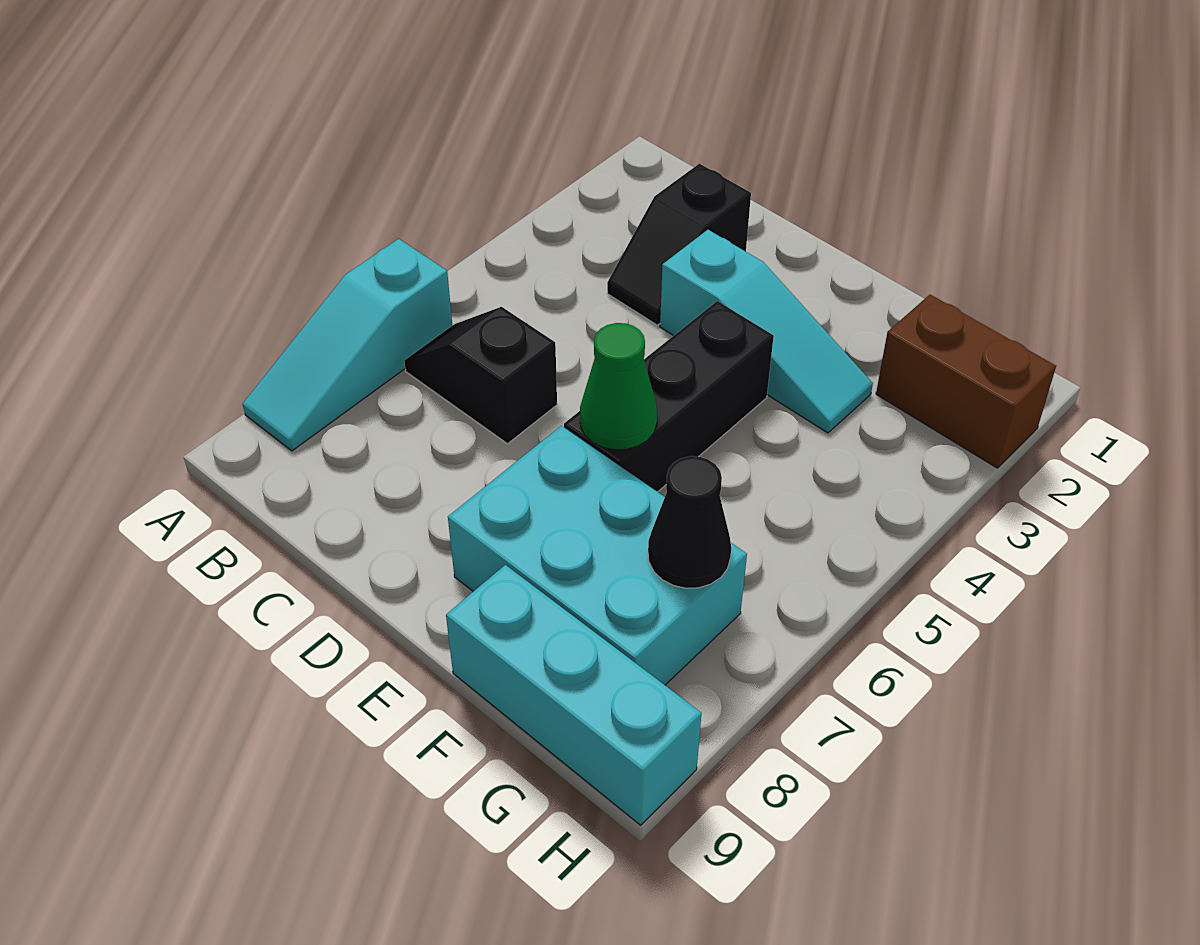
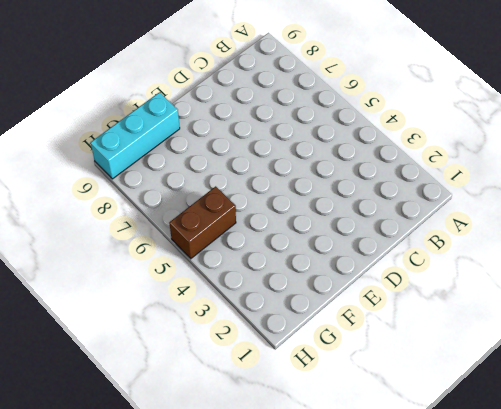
brown brick G5:H5 level 1 -> brown brick G2:H2 level 1
none -> cyan slope A6:A8 level 1 top 6
none -> black slope B6:C6 level 1 top C

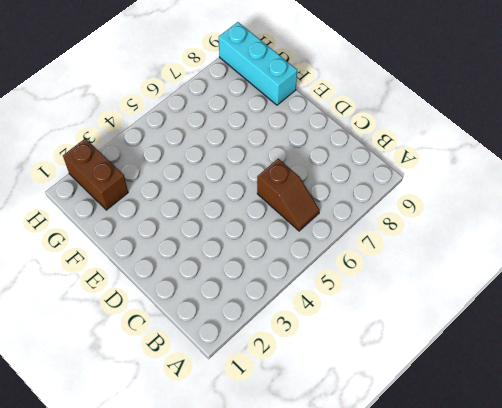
brown slope B6:C6 level 1 top C -> black slope B6:C6 level 1 top C
none -> cyan slope A6:A8 level 1 top 6
none -> black slope C2:C3 level 1 top 2

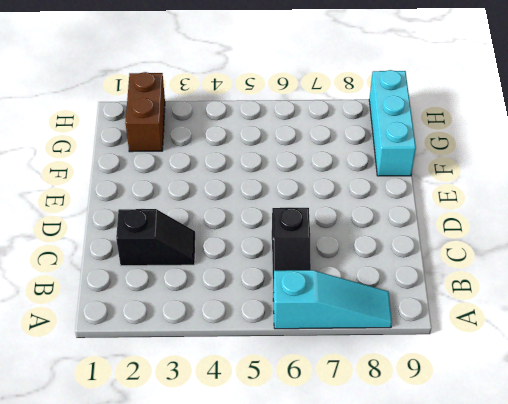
none -> cyan slope D3:F3 level 1 top D
none -> black brick E4:E6 level 1

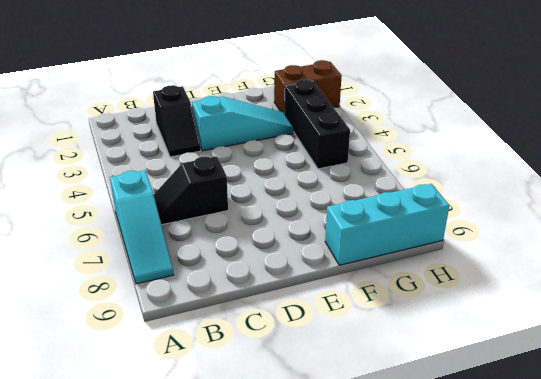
black brick G3:G5 level 1 -> black brick E4:E6 level 1
none -> cyan brick E7:G8 level 1
none -> green cone E6 level 2

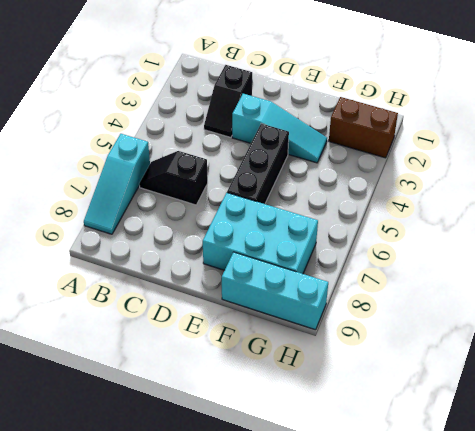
none -> green cone E6 level 2
none -> black cone G7 level 2

